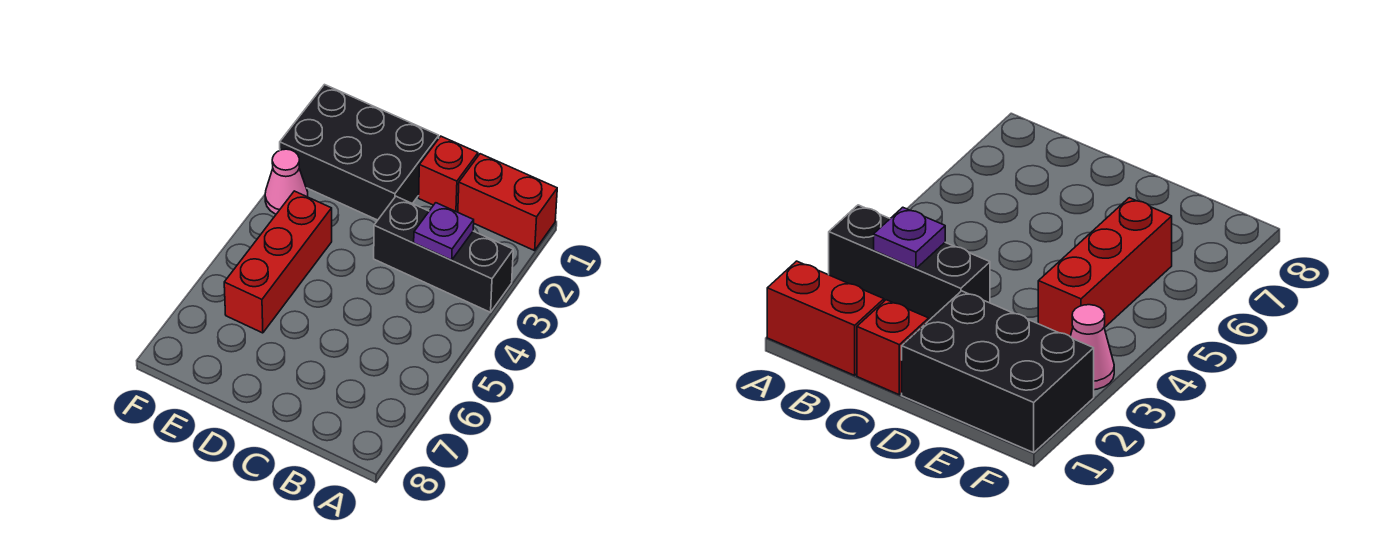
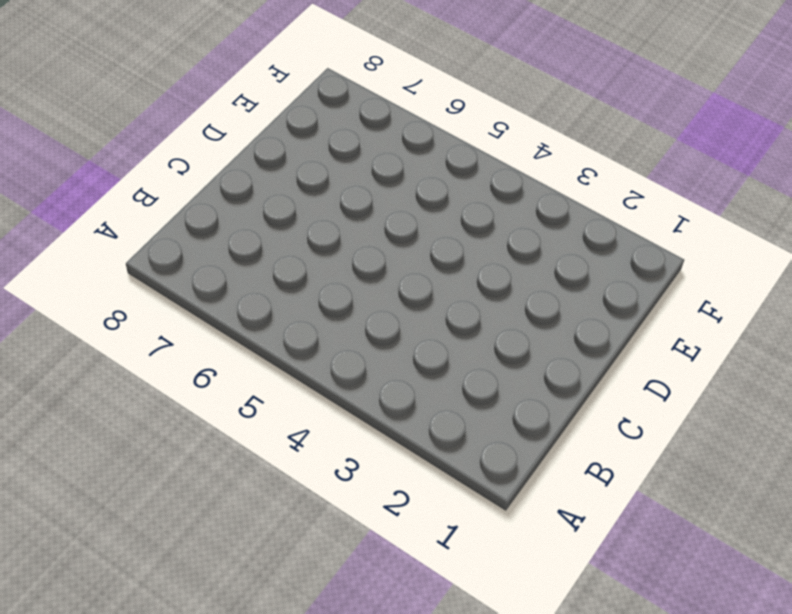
none -> red brick A1:B1 level 1
none -> black brick A3:C3 level 1

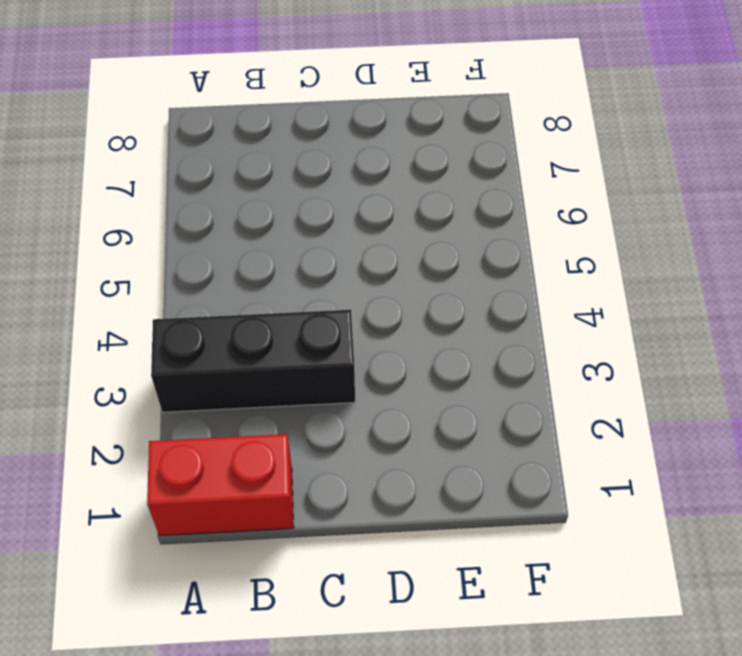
none -> red brick C1 level 1
none -> black brick D1:F2 level 1

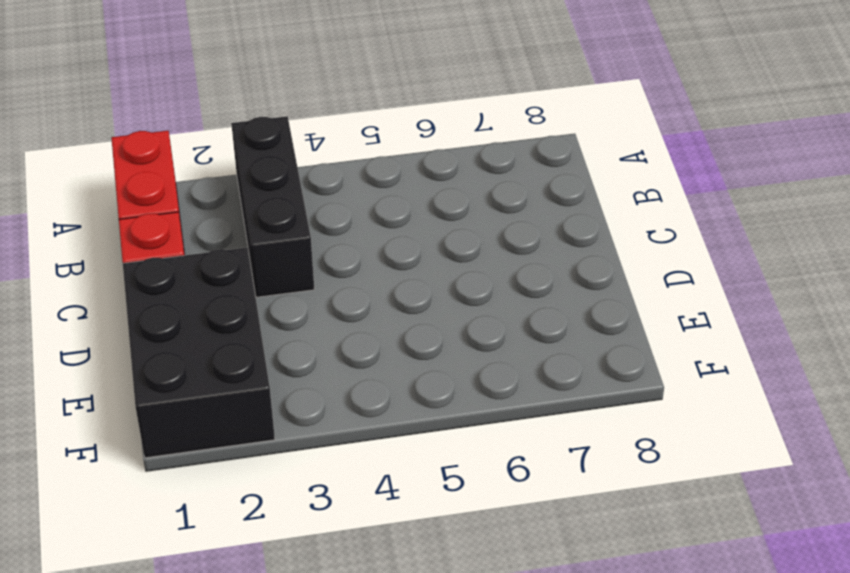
none -> red brick E4:E6 level 1
none -> pink cone F3 level 1

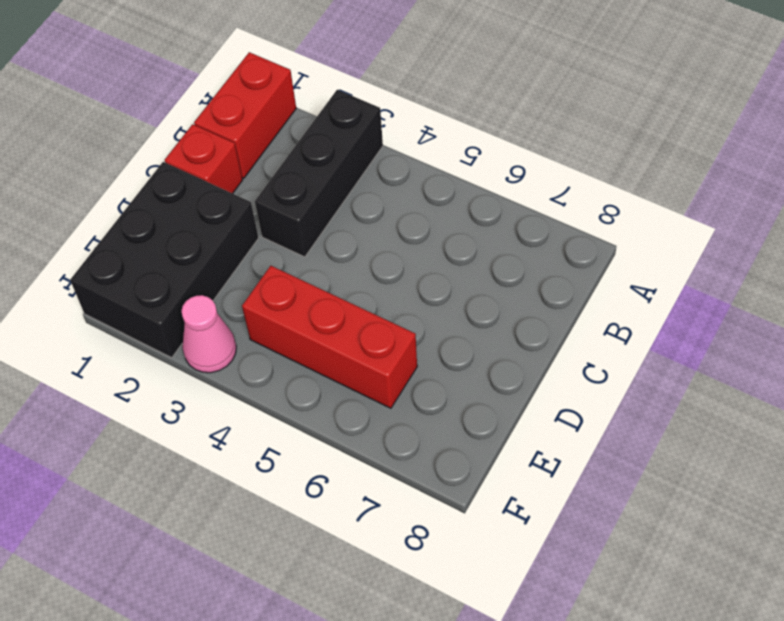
none -> purple plate B3 level 2

